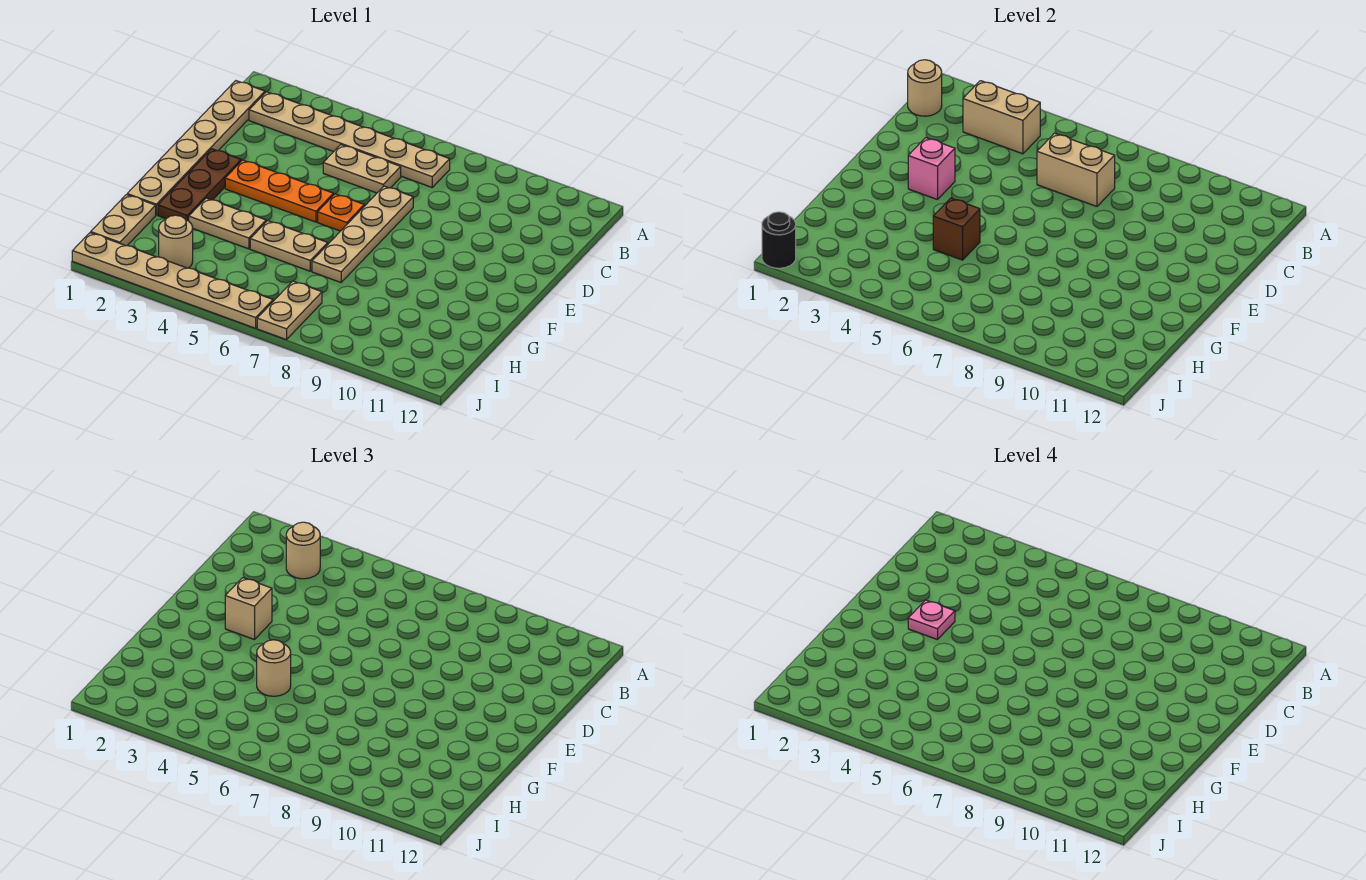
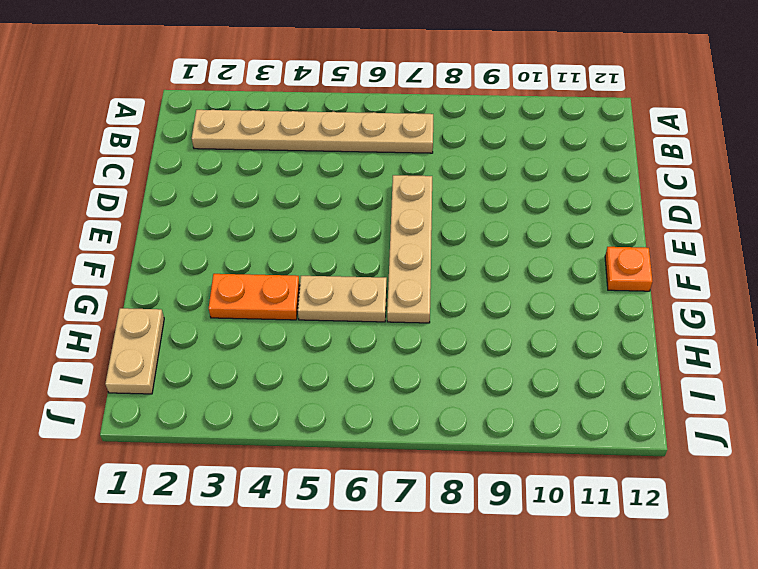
orange plate F12 level 1 -> orange plate E6 level 1
orange plate G3:G4 level 1 -> tan plate G3:G4 level 1
none -> tan plate B1:G1 level 1
none -> tan plate C5:C6 level 1
none -> brown plate E2:G2 level 1

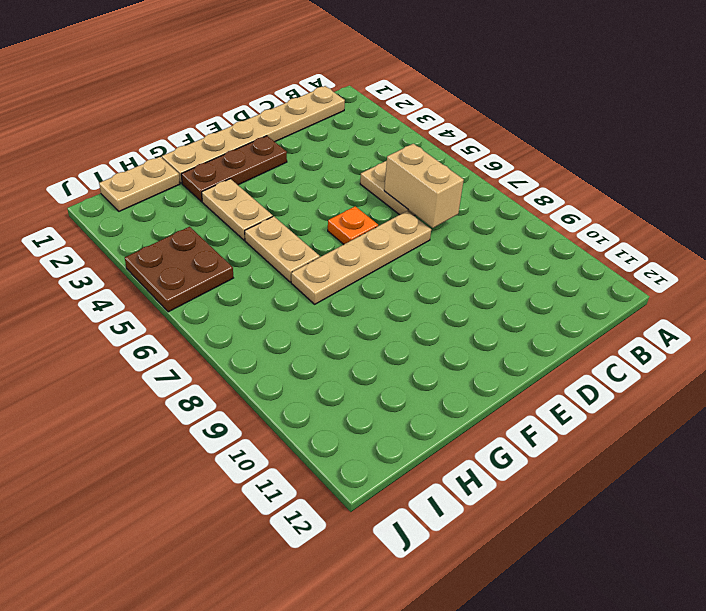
brown plate I4:J5 level 1 -> tan plate J1:J6 level 1
none -> tan plate B2:B7 level 1
none -> orange plate E3:E5 level 1
none -> tan round brick I3 level 1

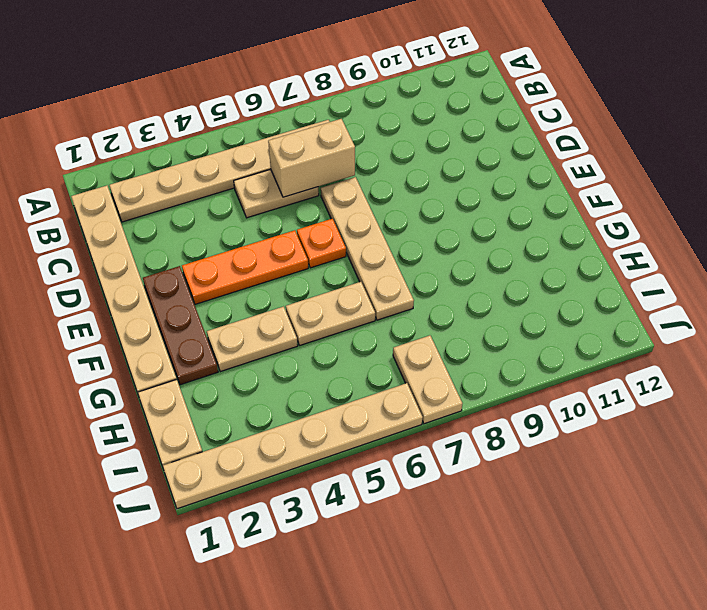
none -> tan round brick I3 level 1
none -> tan round brick B1 level 2
none -> tan brick B3:B4 level 2

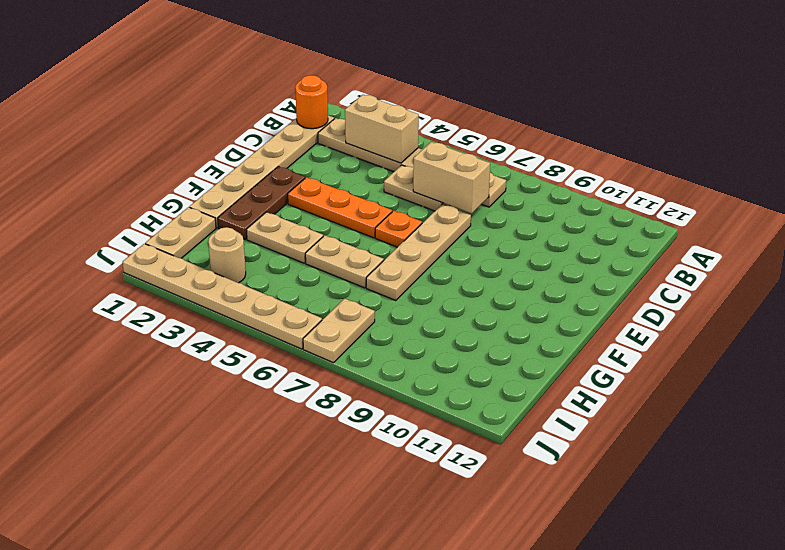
orange round brick B1 level 2 -> tan round brick B1 level 2
none -> pink brick E3 level 2
none -> brown brick G5 level 2
none -> black round brick J1 level 2

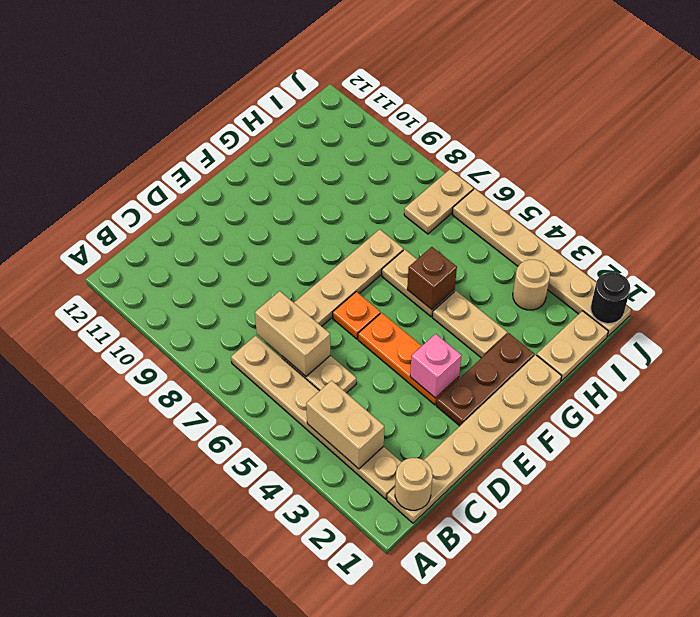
none -> tan round brick B3 level 3
none -> tan brick E3 level 3
none -> tan round brick G5 level 3

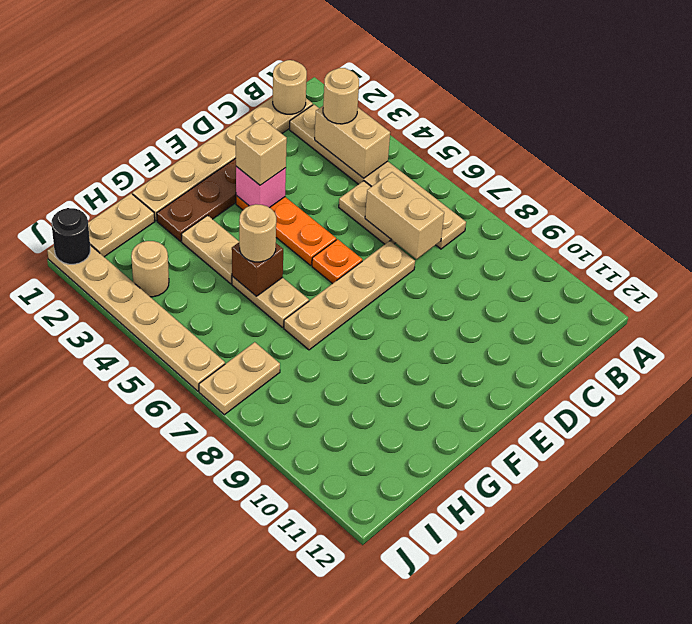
none -> pink plate E3 level 4

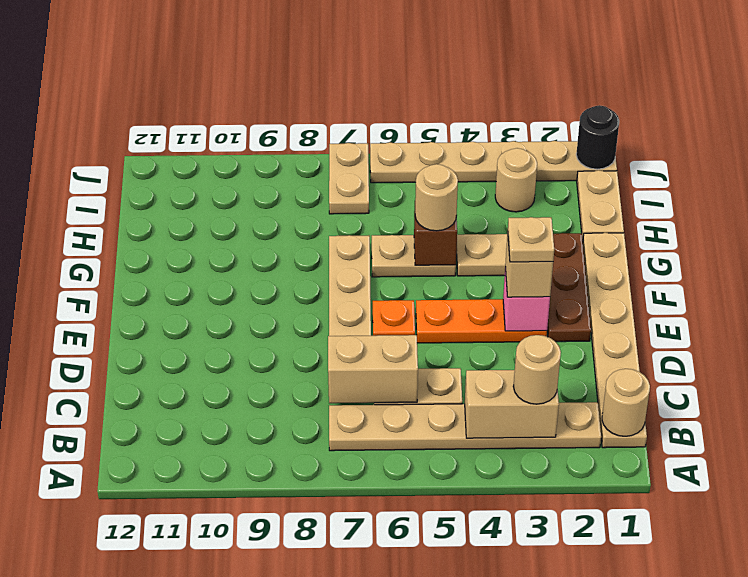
tan plate E3 level 4 -> pink plate E3 level 4

